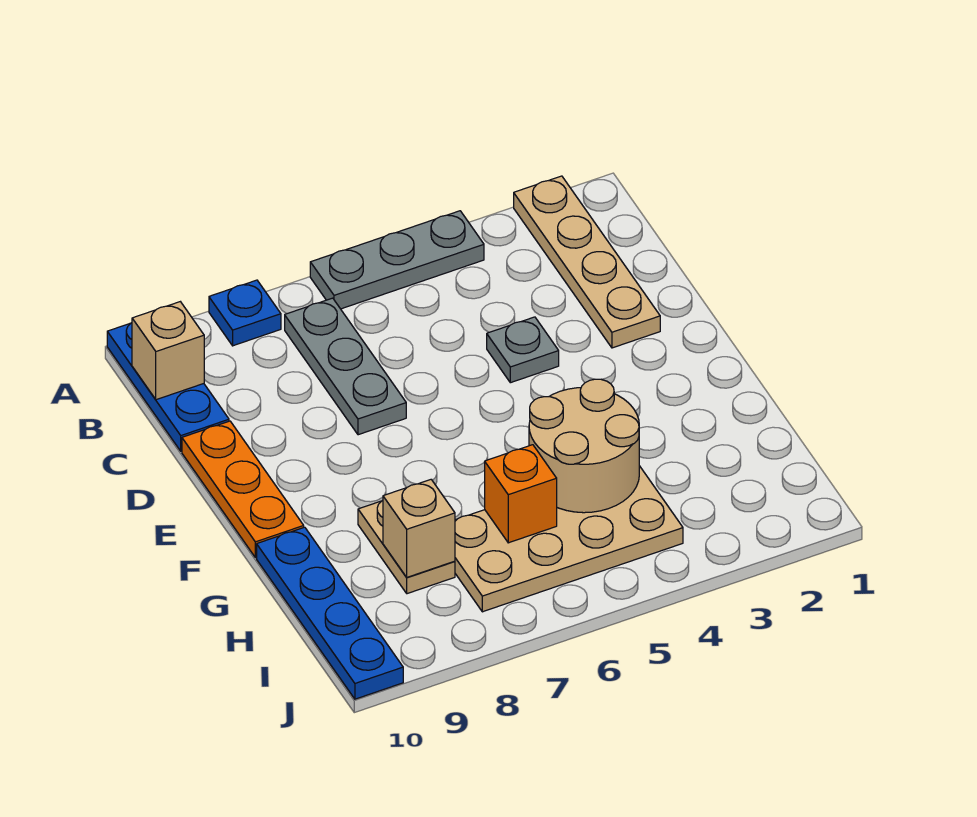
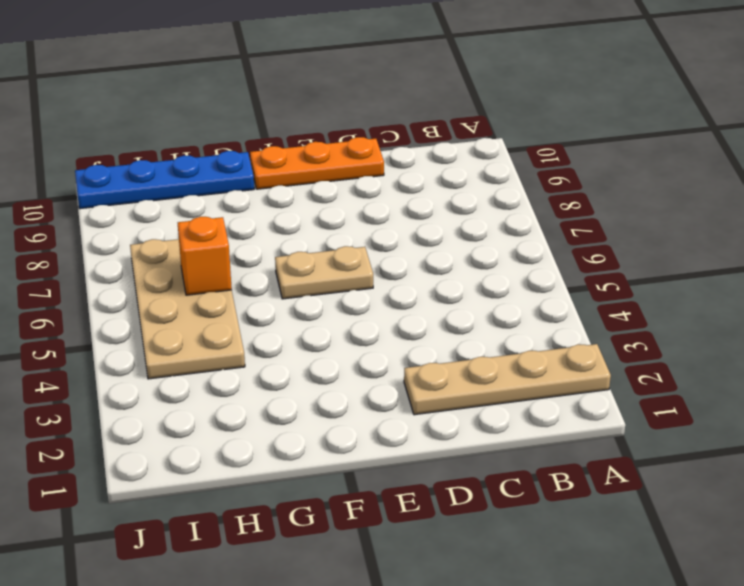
tan plate E6:F6 level 1 -> tan plate G8:H8 level 1
none -> grey plate A4:A6 level 1
none -> blue plate A8 level 1
none -> blue plate A10:C10 level 1

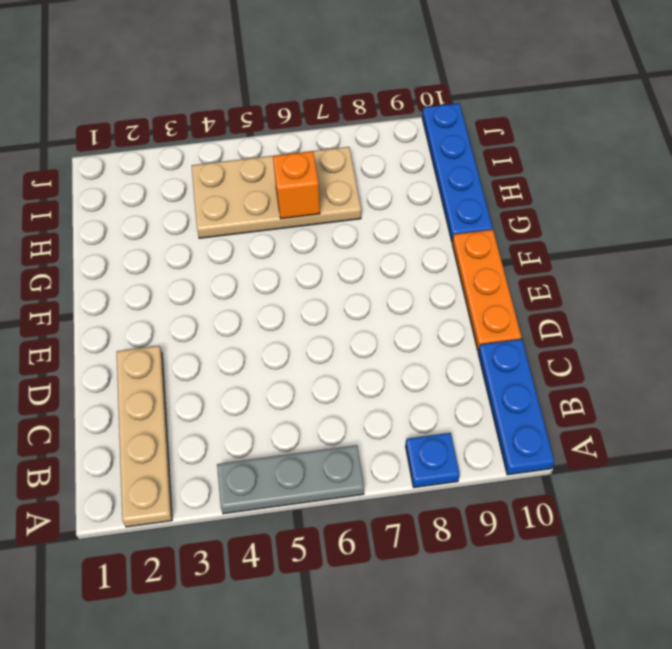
none -> grey plate B7:D7 level 1
none -> grey plate D4 level 1
none -> tan plate G8:H8 level 1

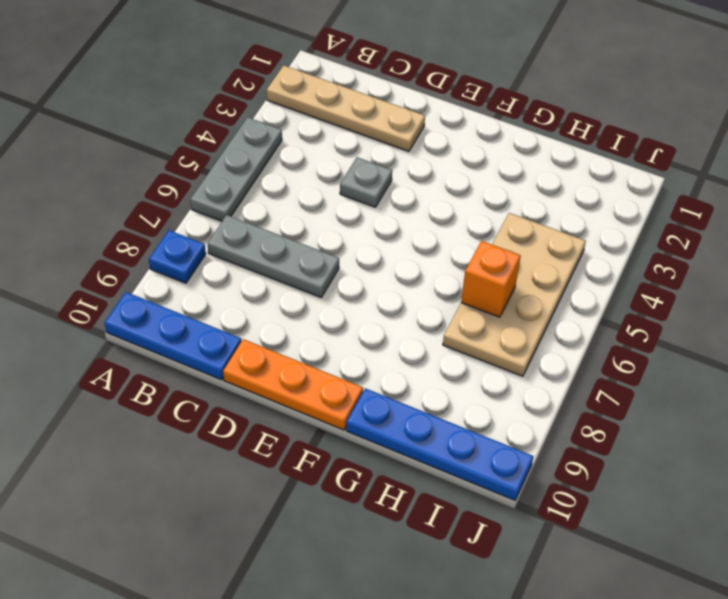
none -> tan plate G8:H8 level 1
none -> tan brick B10 level 2
none -> tan round brick G4:H5 level 2

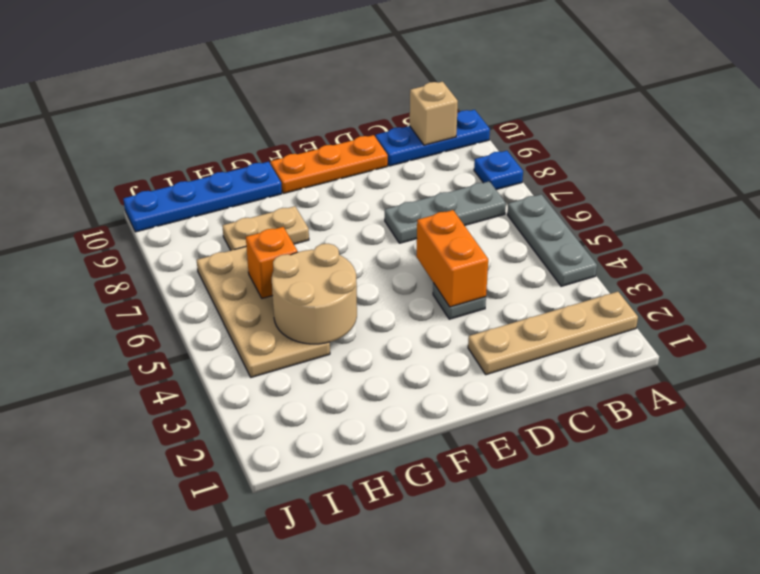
orange brick D4:D5 level 2 -> none
none -> tan brick H8 level 2

